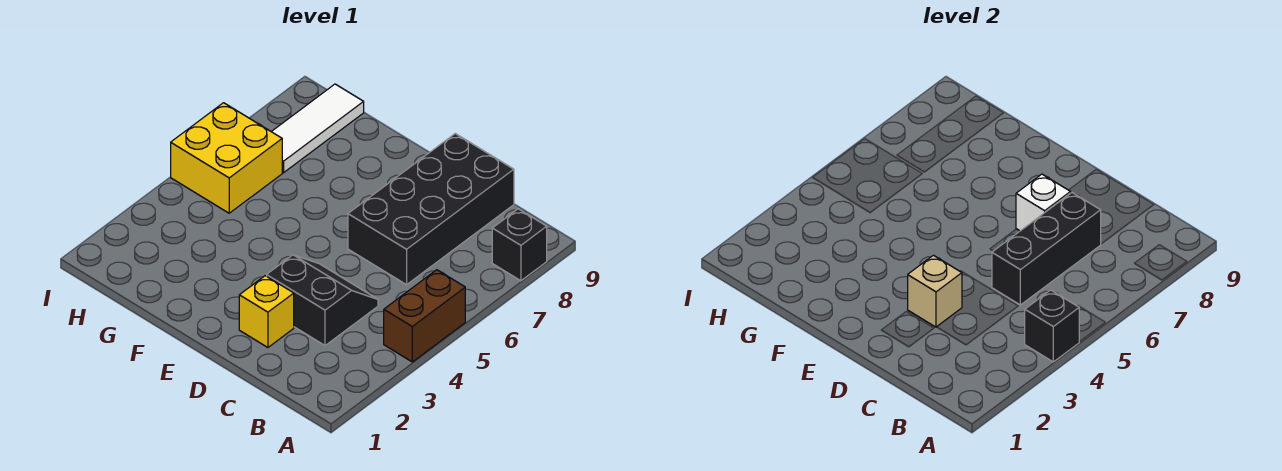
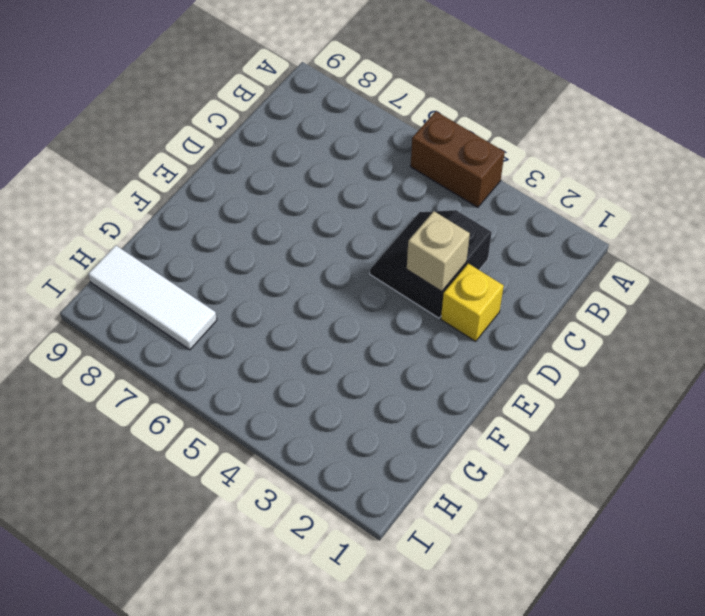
none -> black brick A8 level 1
none -> black brick C6:D9 level 1

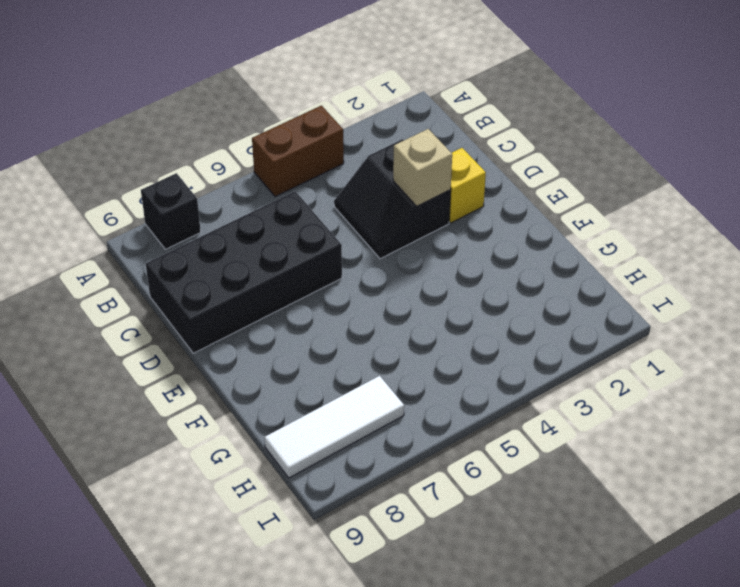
none -> yellow brick H5:I6 level 1
none -> black brick A4 level 2

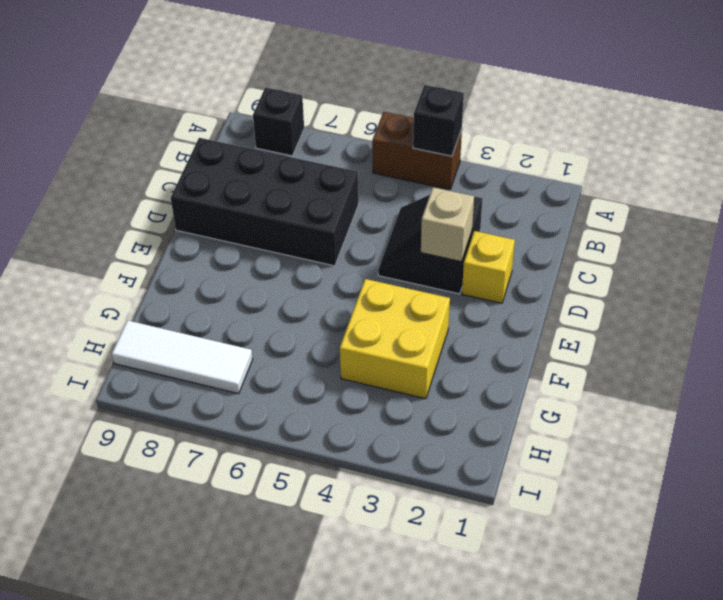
yellow brick F3:G4 level 1 -> yellow brick H5:I6 level 1
none -> black brick C5:C7 level 2
none -> white brick D7 level 2

